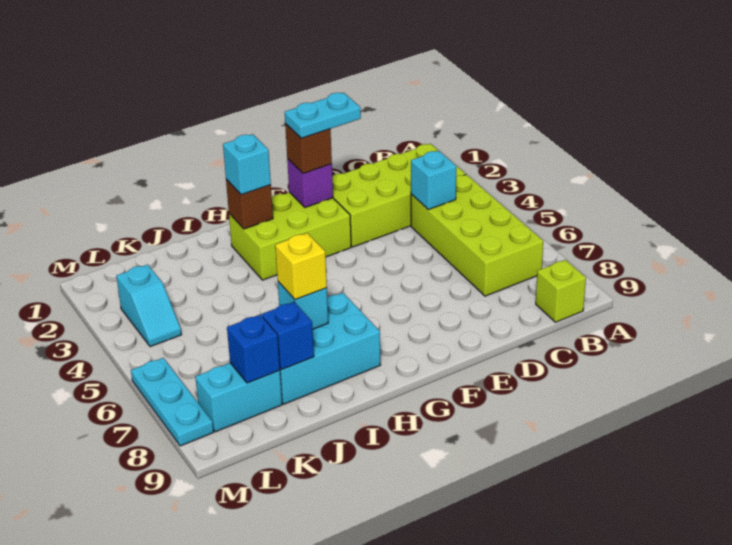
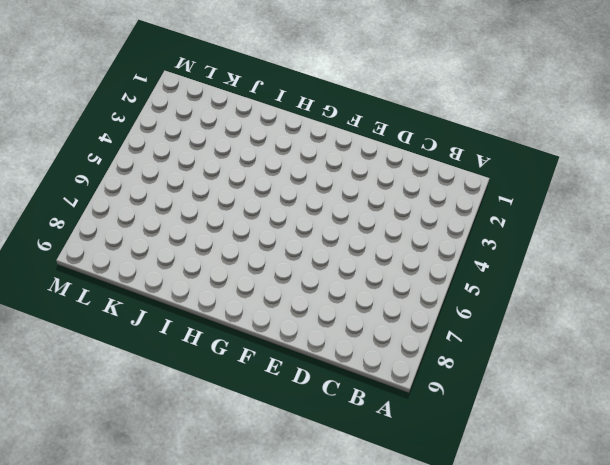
none -> lime brick B2:E3 level 1
none -> lime brick B4:C7 level 1
none -> lime brick B9 level 1

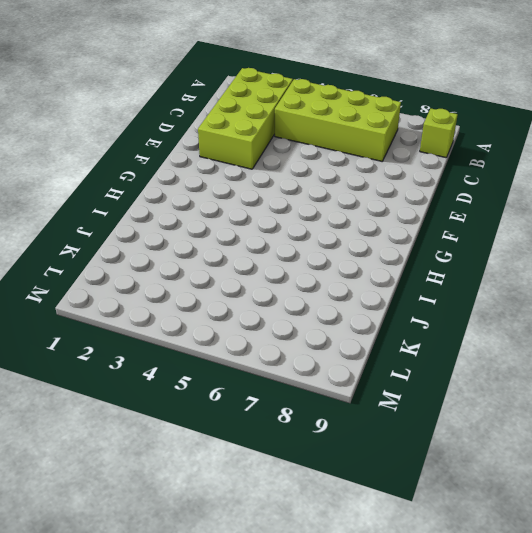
none -> lime brick F2:H3 level 1
none -> cyan brick H7:J8 level 1
none -> cyan brick K8:L8 level 1

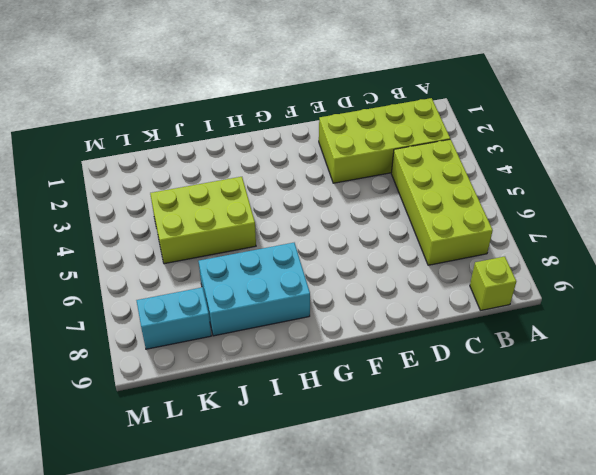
lime brick I4:K5 level 1 -> lime brick F2:H3 level 1
none -> cyan slope L3:L4 level 1 top 3
none -> cyan plate M6:M8 level 1
none -> cyan brick C4 level 2

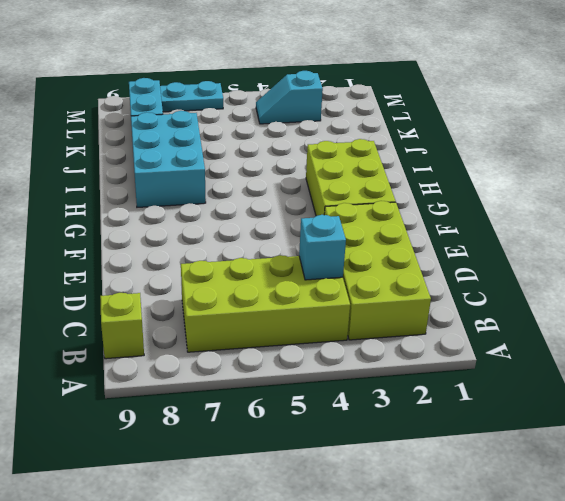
none -> purple brick F2 level 2
none -> brown brick H2 level 2
none -> cyan brick I7 level 2

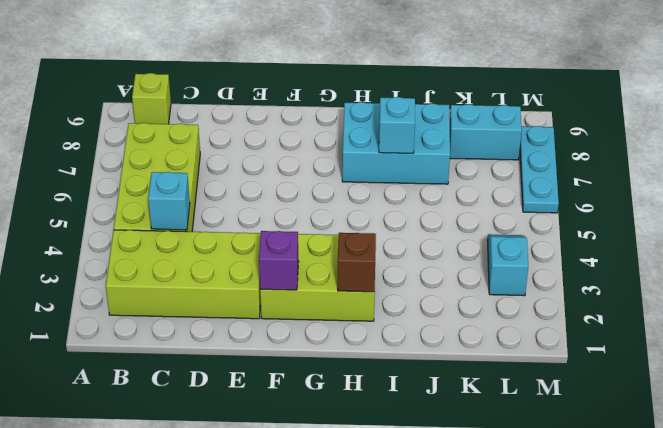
none -> blue brick J8 level 2
none -> blue brick K8 level 2
none -> brown brick F2 level 3

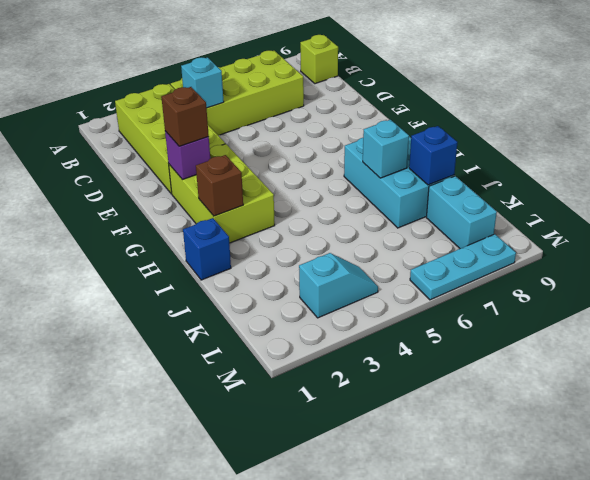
blue brick I1 level 1 -> blue brick K8 level 2
none -> cyan brick H2 level 3
none -> yellow brick I7 level 3
none -> cyan plate E2:F2 level 4

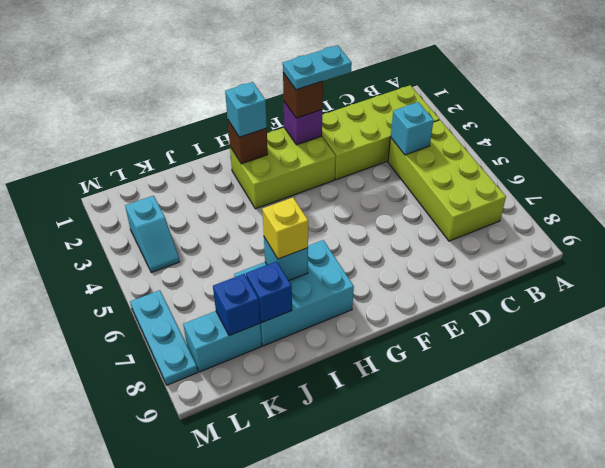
none -> lime brick B9 level 1

